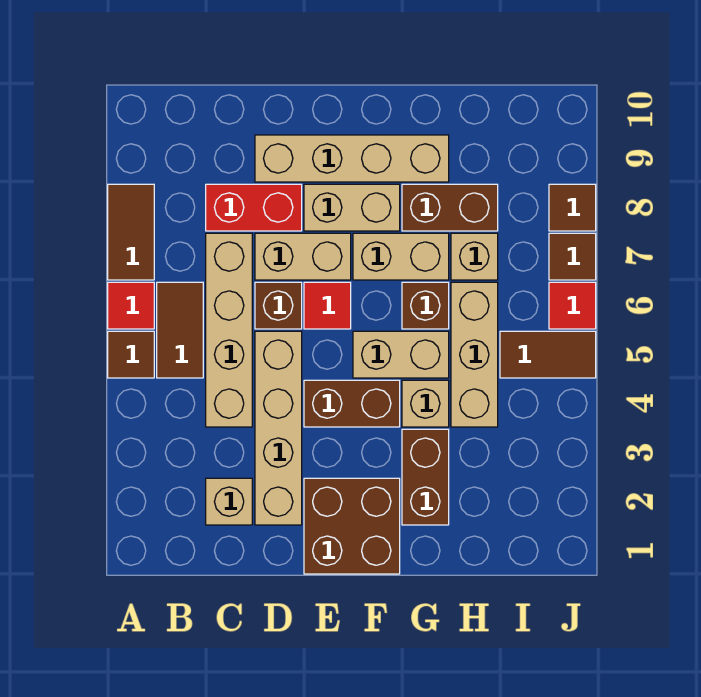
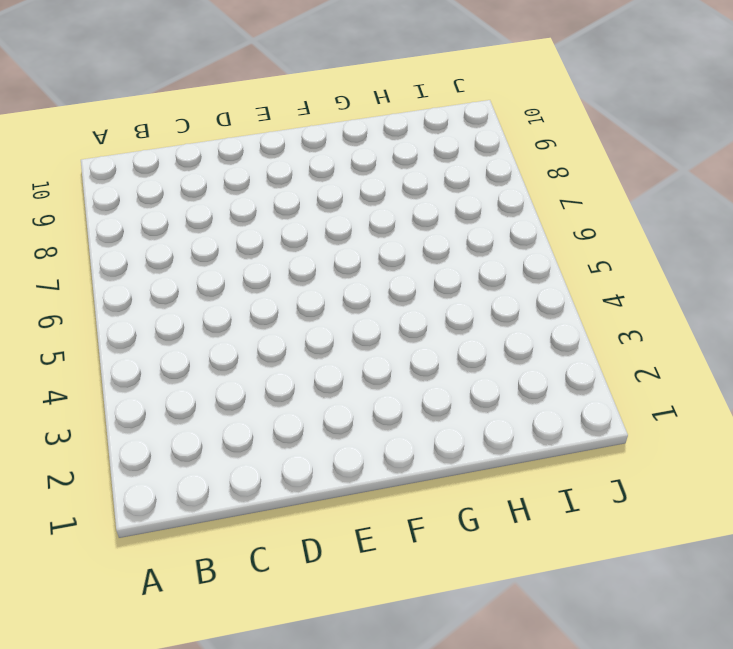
none -> brown tile A5 level 1
none -> red tile A6 level 1
none -> brown tile A7:A8 level 1

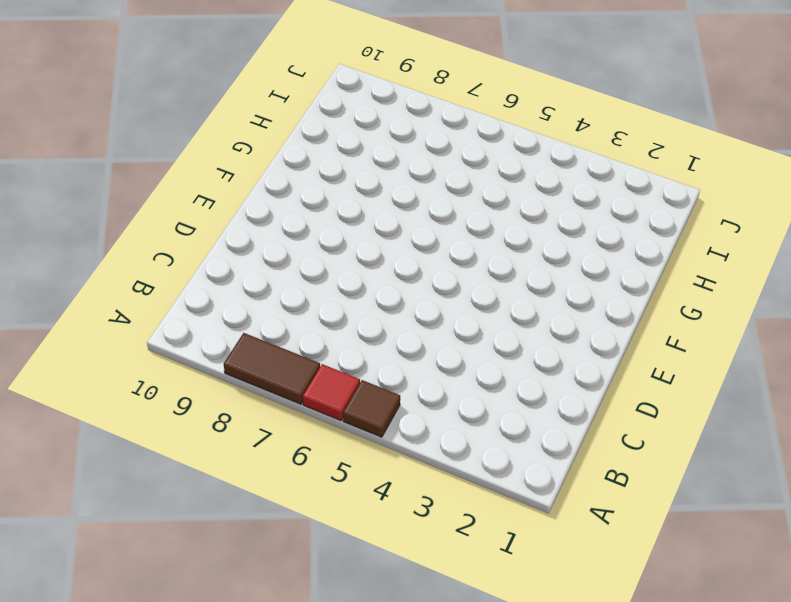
none -> brown tile B5:B6 level 1
none -> tan brick C2 level 1
none -> tan brick C4:C7 level 1

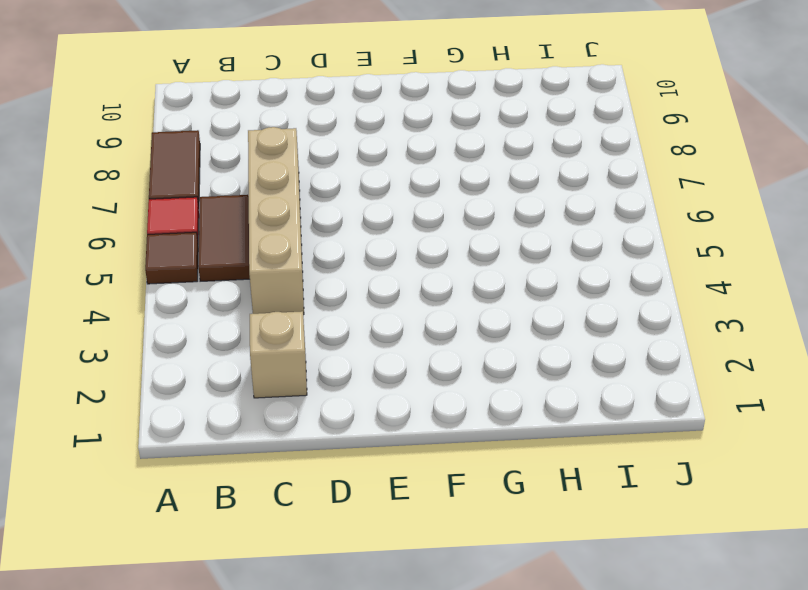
none -> red brick C8:D8 level 1
none -> tan brick D2:D5 level 1
none -> brown brick D6 level 1

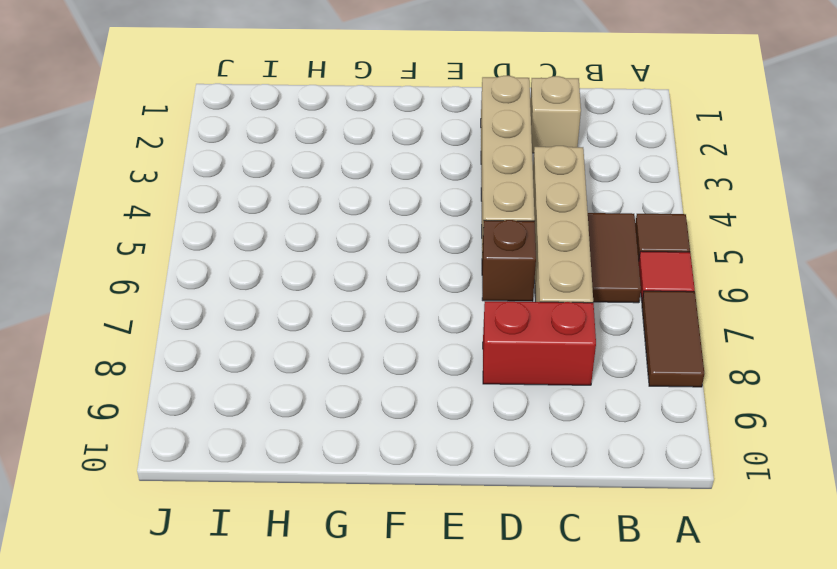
none -> tan brick D7:E7 level 1
none -> tan brick D9:G9 level 1
none -> brown brick E1:F2 level 1

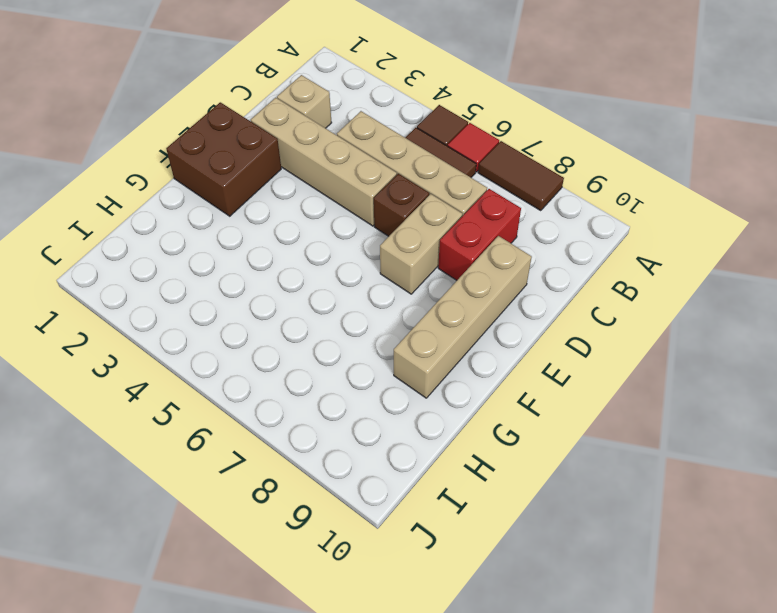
none -> brown brick E4:F4 level 1
none -> red tile E6 level 1
none -> tan brick E8:F8 level 1

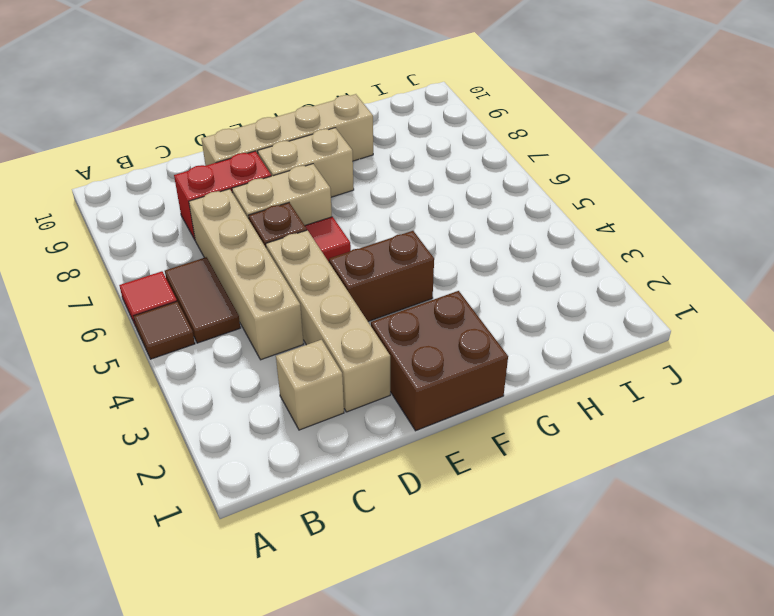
none -> brown tile A7:A8 level 1
none -> tan brick F5:G5 level 1
none -> tan brick F7:G7 level 1

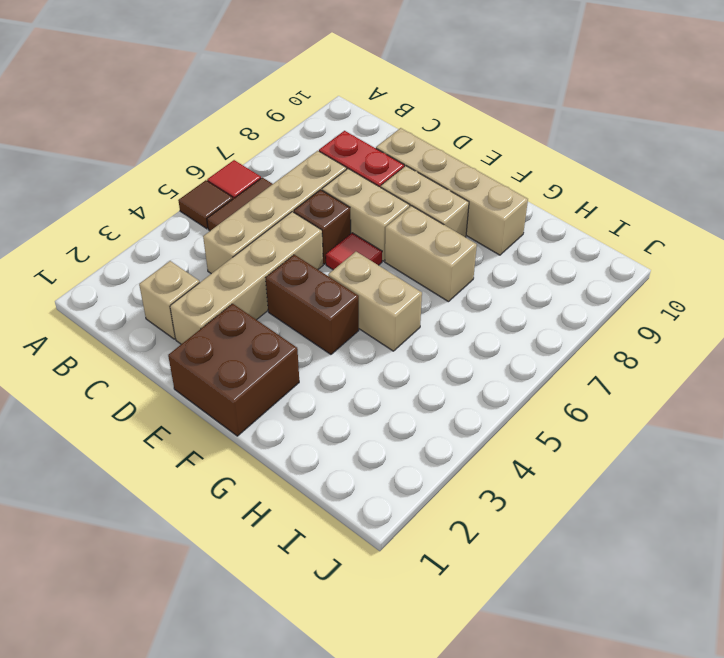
none -> brown tile A7:A8 level 1
none -> brown brick G2:G3 level 1
none -> tan brick G4 level 1

